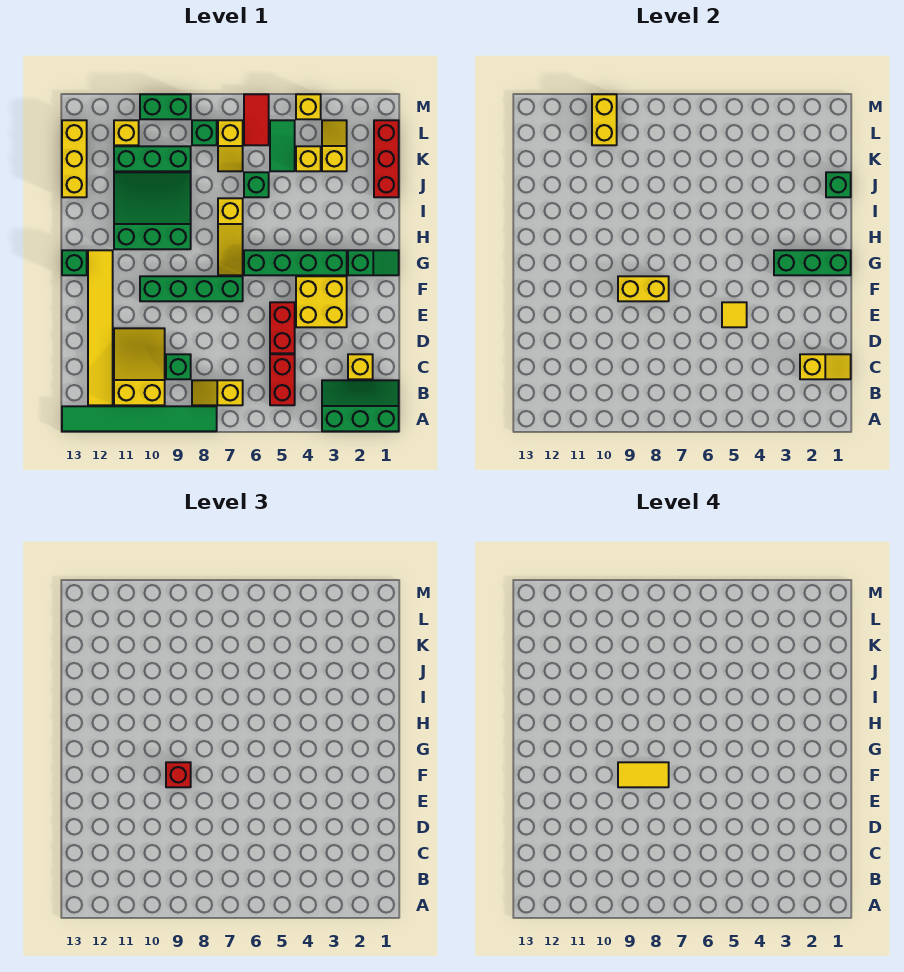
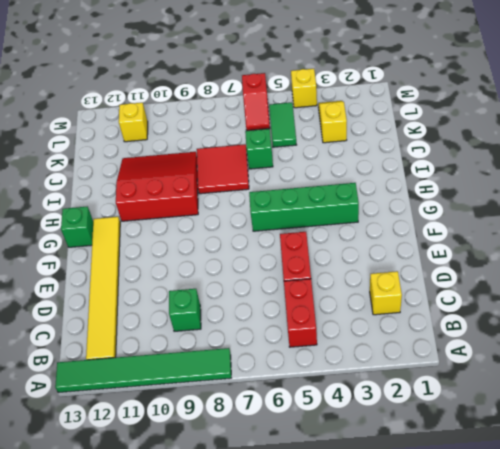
red slope H9:J11 level 1 top H -> green slope H9:J11 level 1 top H
red tile I7:J8 level 1 -> yellow slope G7:I7 level 1 top I
red slope L6:M6 level 1 top M -> red tile L6:M6 level 1
none -> green slope A1:B3 level 1 top A
none -> yellow slope B7:B8 level 1 top 7
none -> yellow slope B10:D11 level 1 top B
none -> yellow brick E3:F4 level 1

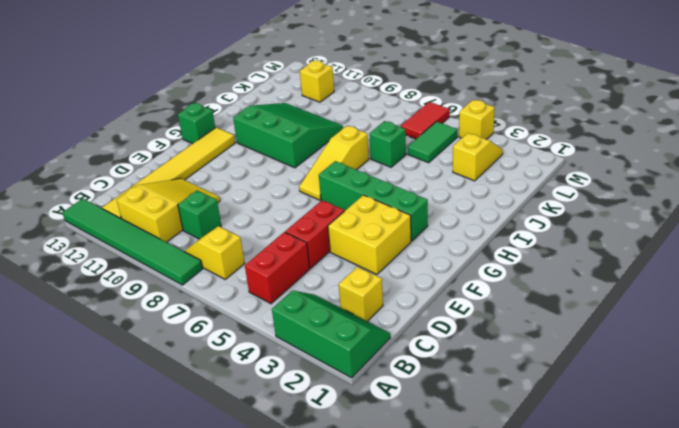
none -> green brick F7:F10 level 1
none -> green slope G1:G2 level 1 top 2
none -> red brick J1:L1 level 1
none -> yellow brick J13:L13 level 1

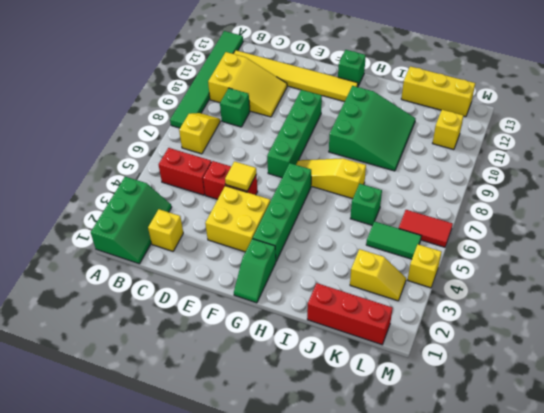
none -> yellow brick K4 level 1
none -> yellow slope K7:L7 level 1 top L
none -> green brick K9:K11 level 1
none -> green brick L8 level 1

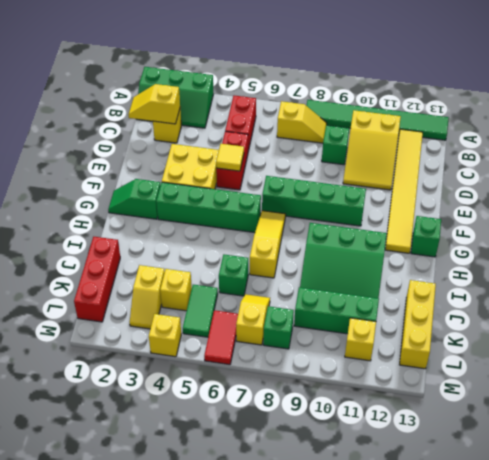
none -> green brick M9:M10 level 1
none -> yellow brick F8:F9 level 2
none -> green brick G1:G3 level 2
none -> green brick J1 level 2

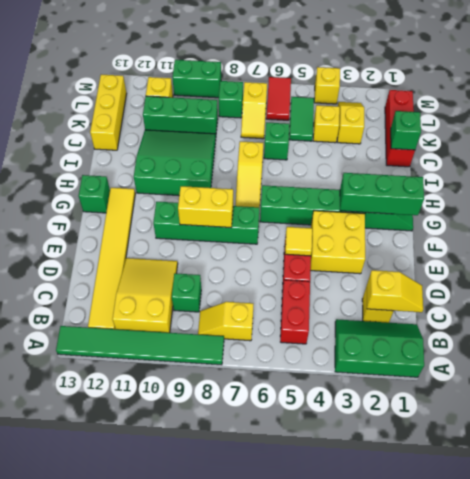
none -> yellow brick L10:M10 level 2
none -> red brick F9 level 3
none -> yellow tile F8:F9 level 4

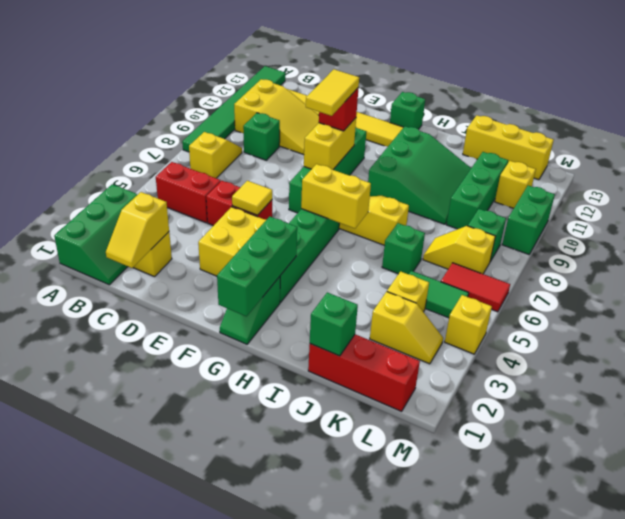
yellow brick G6:H6 level 2 -> yellow brick L10:M10 level 2

